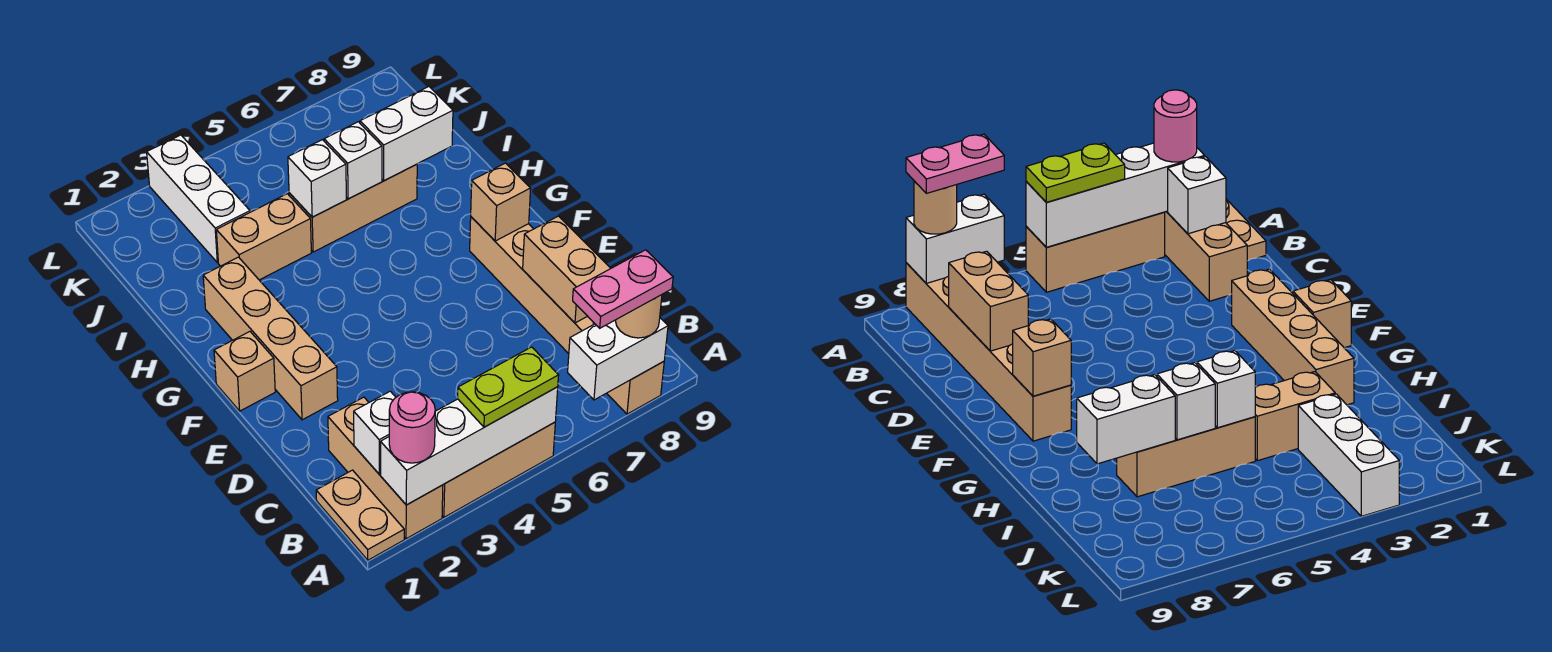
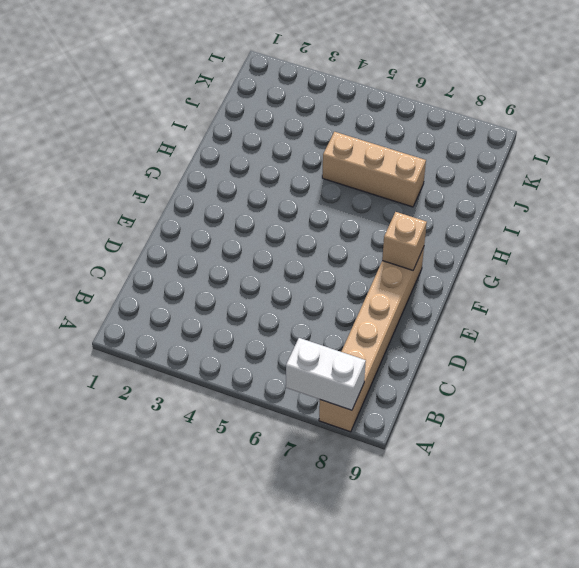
none -> tan plate A1:B1 level 1
none -> tan brick A2:C2 level 1
none -> tan brick A3:A5 level 1

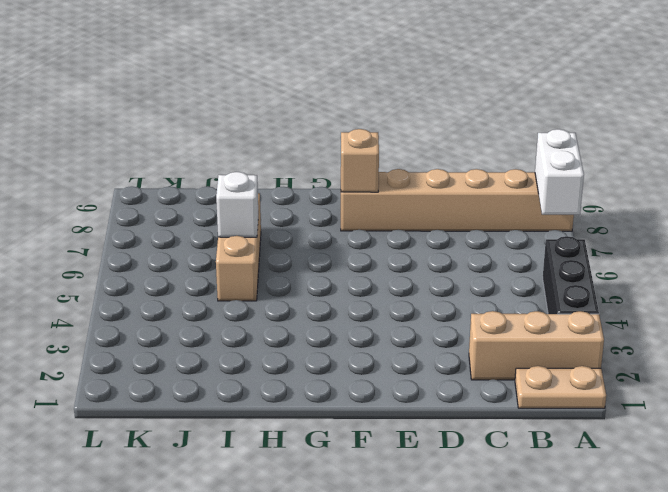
black brick A3:A5 level 1 -> tan brick A3:A5 level 1
none -> tan brick E2:H2 level 1
none -> tan brick F1 level 1
none -> tan brick I3:I4 level 1

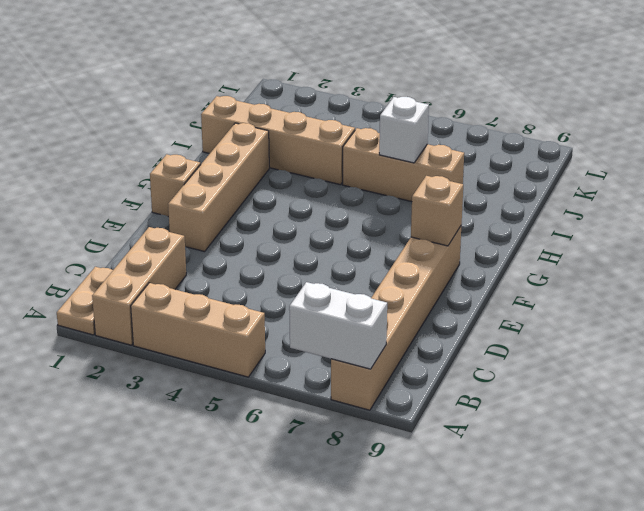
tan brick I1:I4 level 1 -> tan brick I3:I4 level 1
none -> white brick J3:L3 level 1
none -> white brick A2:A5 level 2
none -> white brick B2 level 2

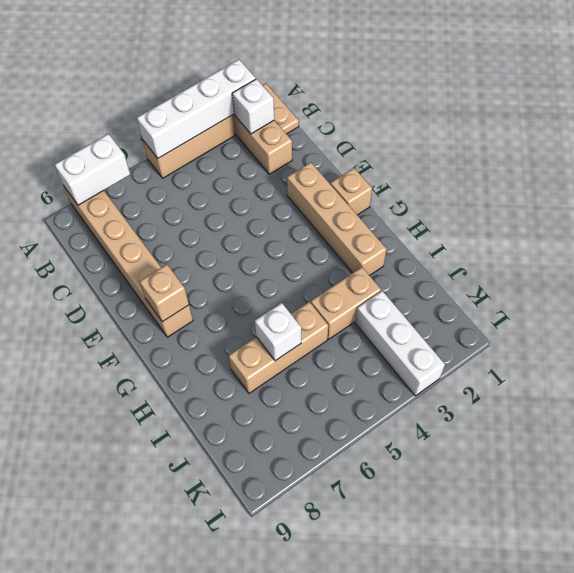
none -> tan brick C8:D8 level 2
none -> white brick I5 level 2
none -> white brick I7:I8 level 2

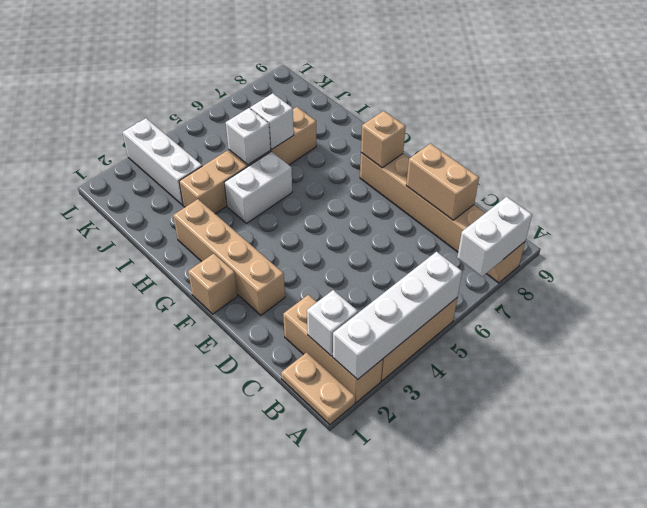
white brick H4:H5 level 1 -> white brick I7:I8 level 2
none -> pink round brick A2 level 3
none -> lime plate A4:A5 level 3
none -> tan round brick A8 level 3

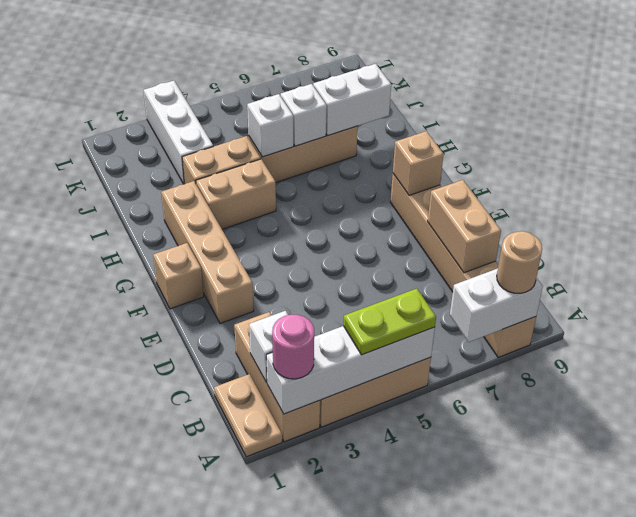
tan brick H3:H4 level 1 -> none
none -> pink plate A7:A8 level 4

